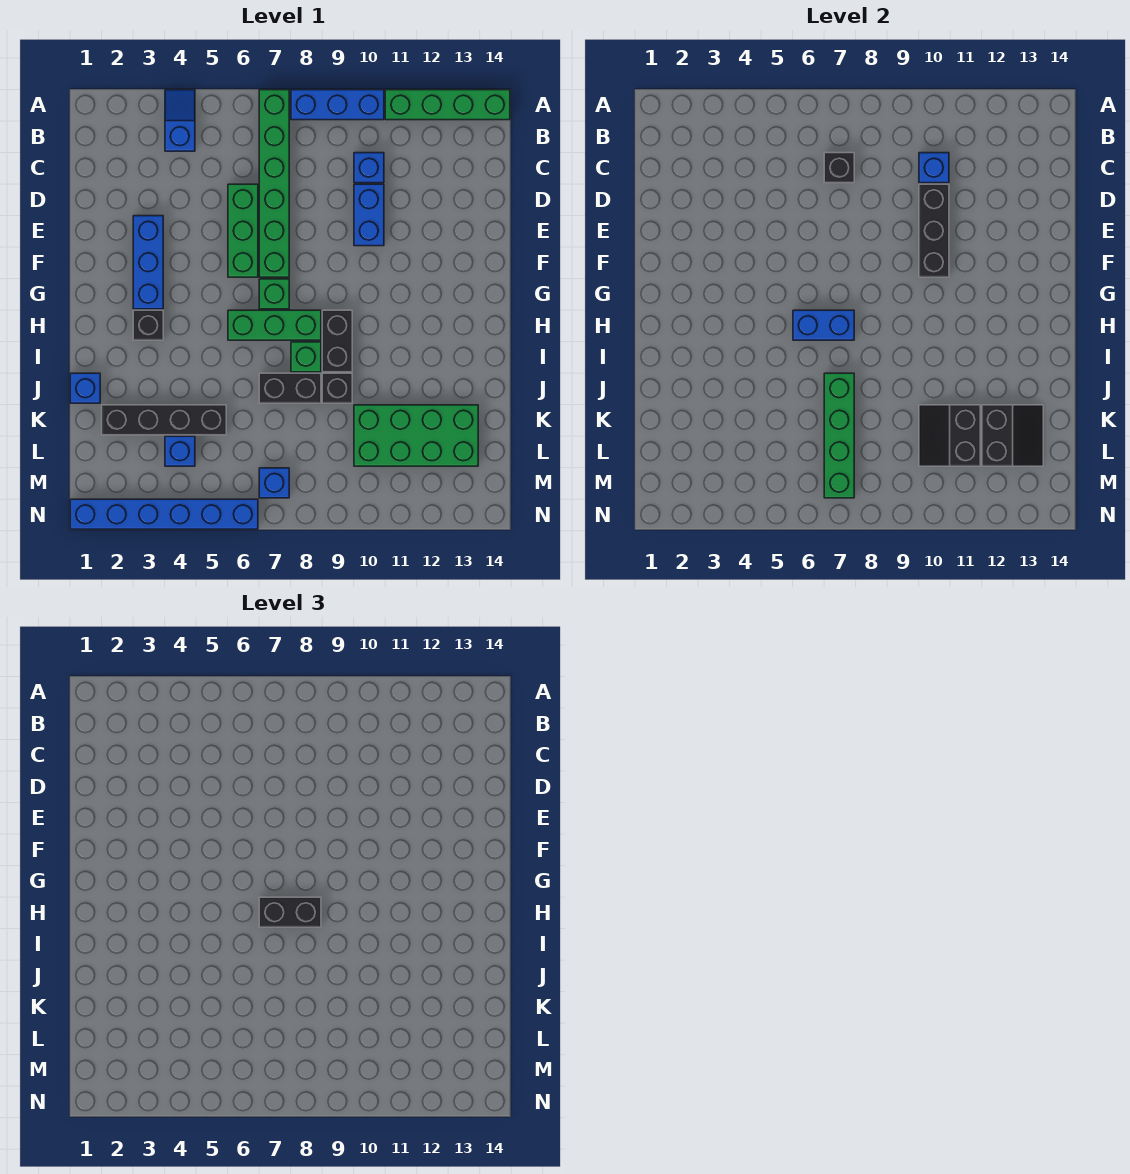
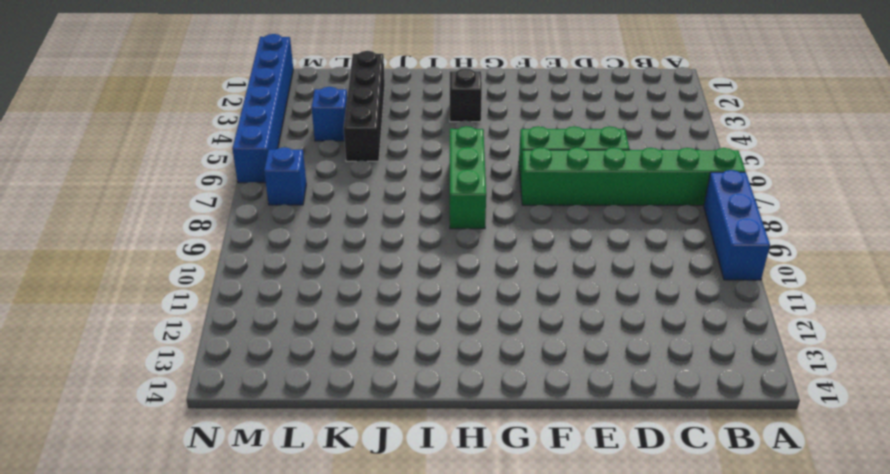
none -> blue slope A4:B4 level 1 top B
none -> green brick A11:A14 level 1
none -> blue brick C10 level 1

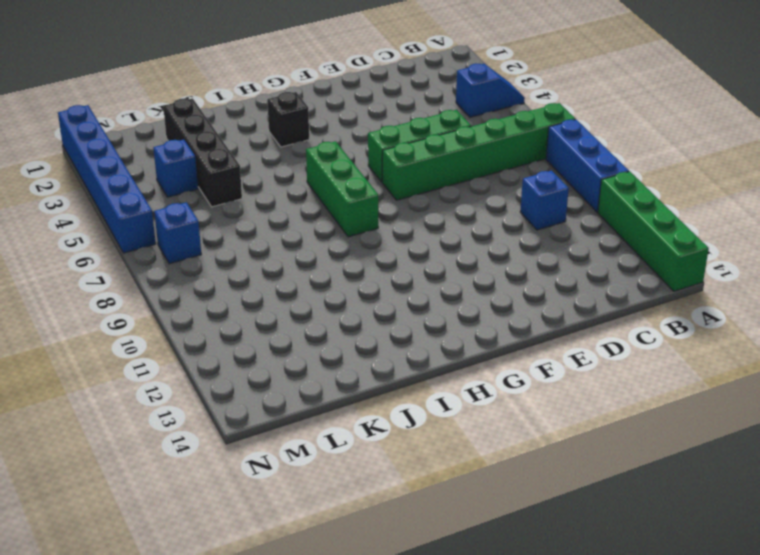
none -> blue brick D10:E10 level 1
none -> blue brick E3:G3 level 1
none -> green brick G7 level 1

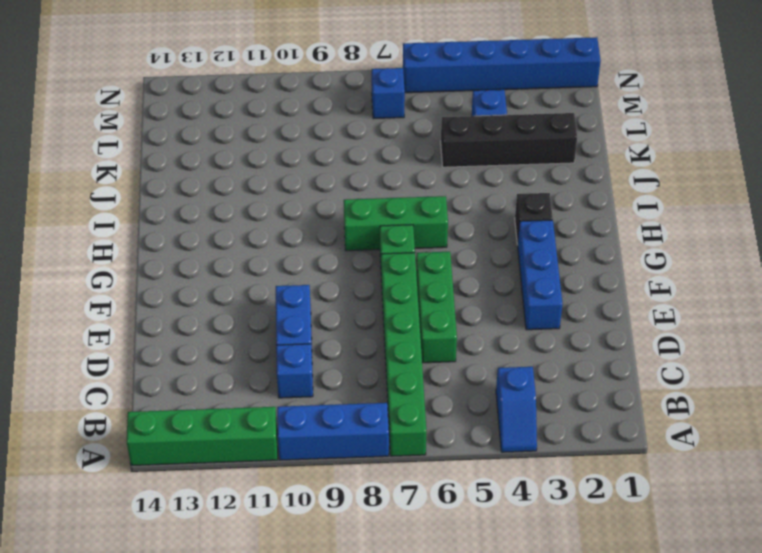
none -> black brick H9:I9 level 1
none -> green brick I8 level 1
none -> blue brick J1 level 1

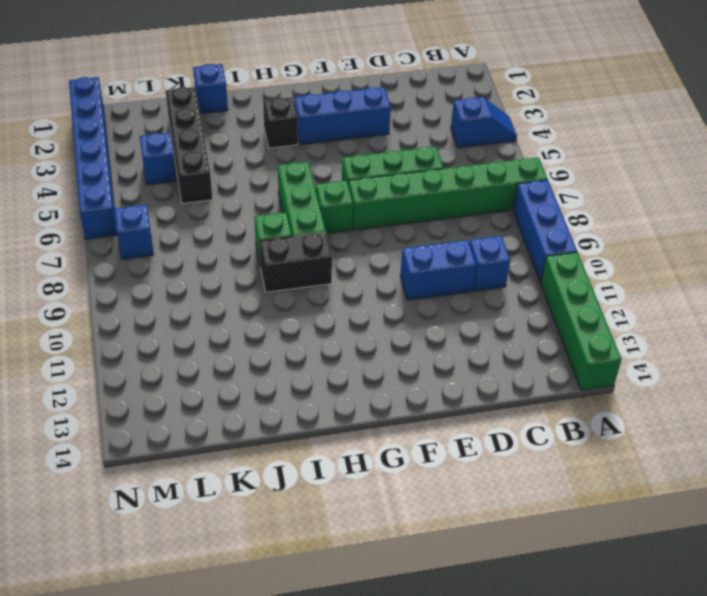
none -> black brick J7:J8 level 1
none -> black brick J9 level 1
none -> green brick K10:L13 level 1

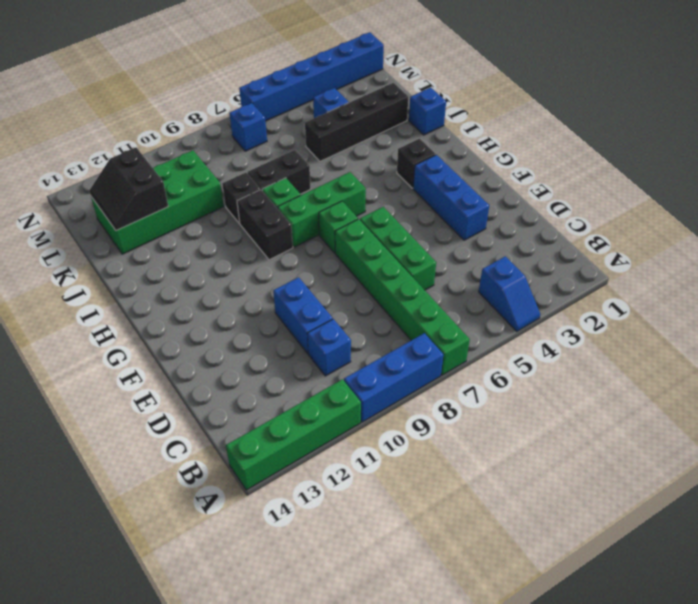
none -> black brick C7 level 2
none -> blue brick C10 level 2
none -> black brick D10:F10 level 2

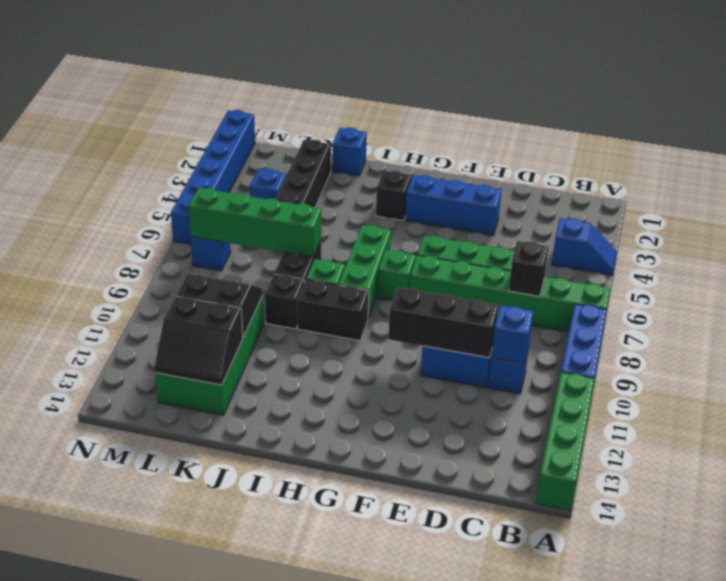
none -> blue brick H6:H7 level 2
none -> black brick H7:H8 level 3

